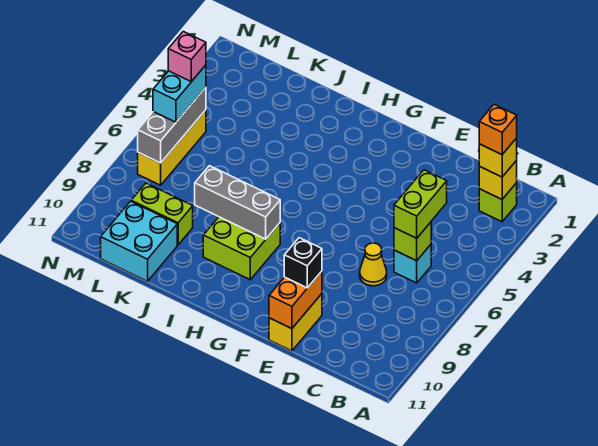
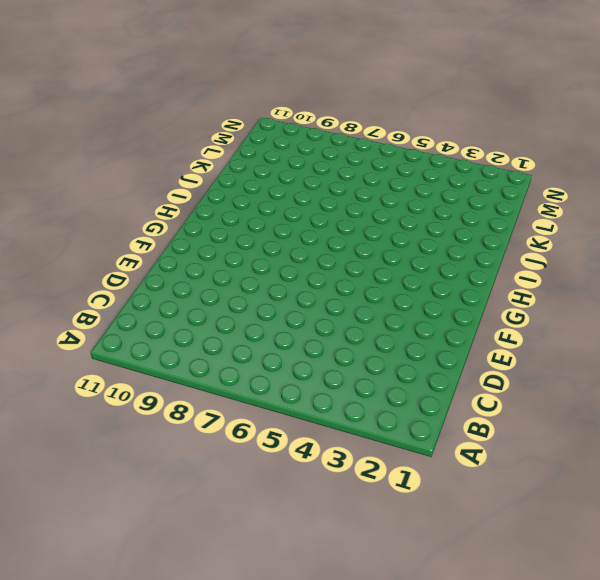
none -> lime brick B2 level 1
none -> cyan brick C6 level 1
none -> yellow cone D7 level 1

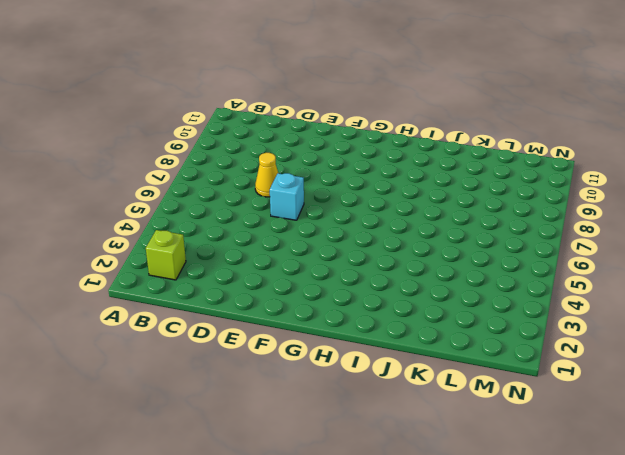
cyan brick E6 level 1 -> cyan brick C6 level 1
none -> yellow brick E10:E11 level 1
none -> lime brick H8:I9 level 1
none -> lime brick K9:L9 level 1

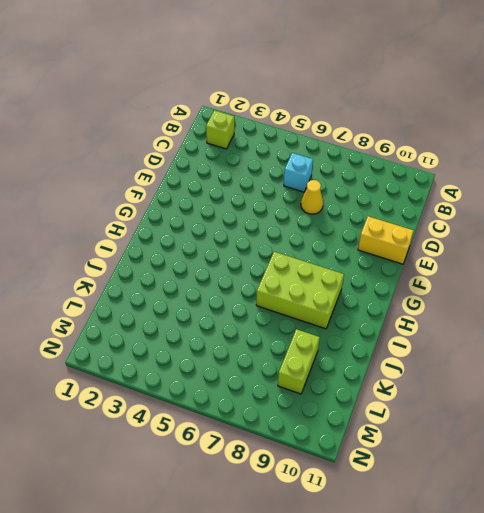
lime brick H7:I9 level 1 -> lime brick H8:I9 level 1
none -> cyan brick K10:L11 level 1
none -> yellow brick M5:M7 level 1
none -> yellow brick B2 level 2

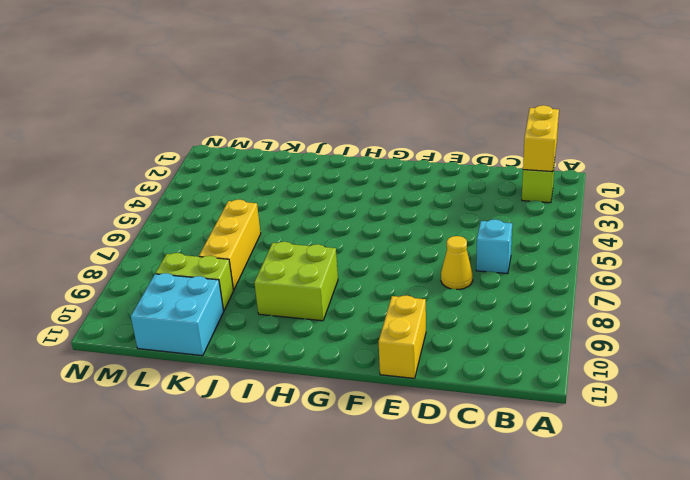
yellow brick B1:B2 level 2 -> yellow brick B2 level 2
yellow brick K6:K8 level 1 -> yellow brick M5:M7 level 1
none -> lime brick C6 level 2
none -> orange brick E10:E11 level 2
none -> grey brick H8:J8 level 2

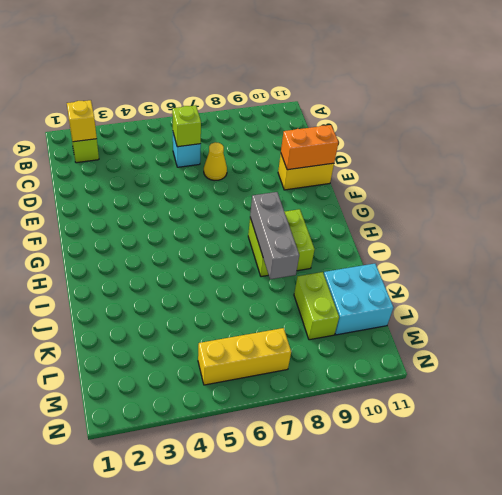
none -> grey brick M5:M7 level 2
none -> yellow brick B2 level 3
none -> lime brick C5:C6 level 3

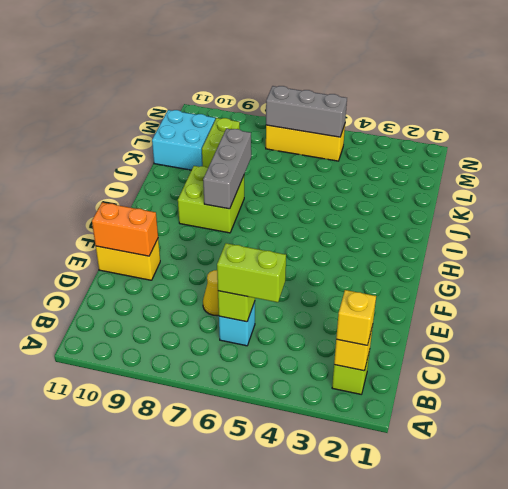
none -> black brick E10 level 3
none -> cyan brick M5:M6 level 3
none -> orange brick B2 level 4

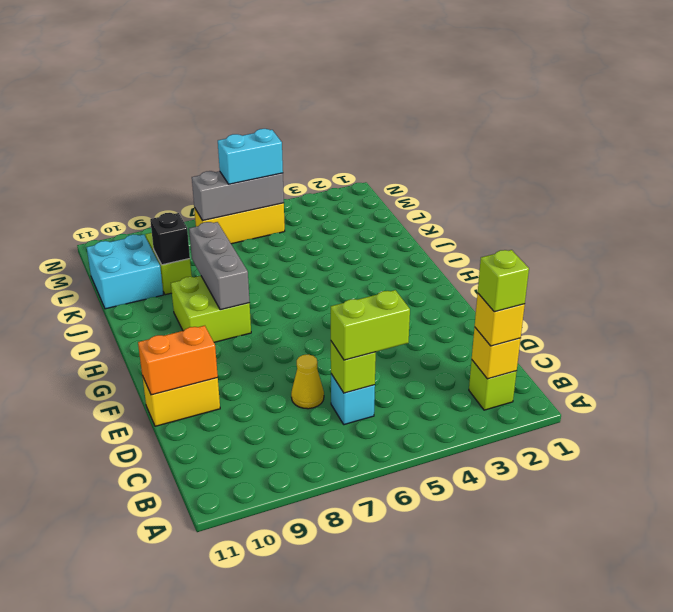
lime brick B2 level 4 -> orange brick B2 level 4
black brick K9 level 2 -> black brick E10 level 3
none -> pink brick M5 level 4

